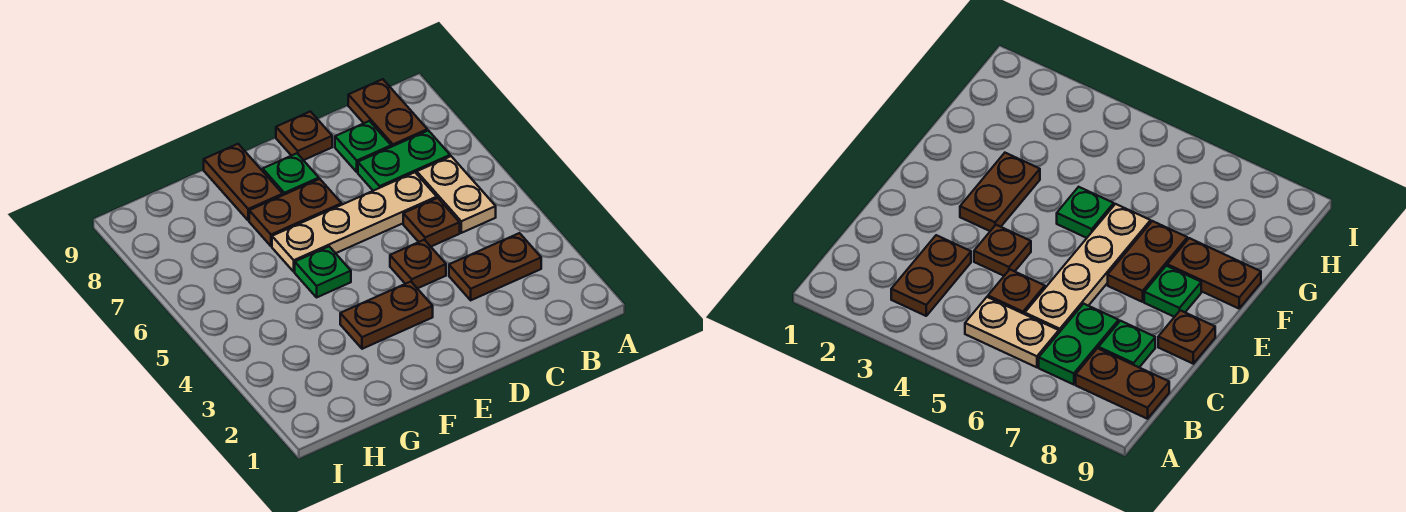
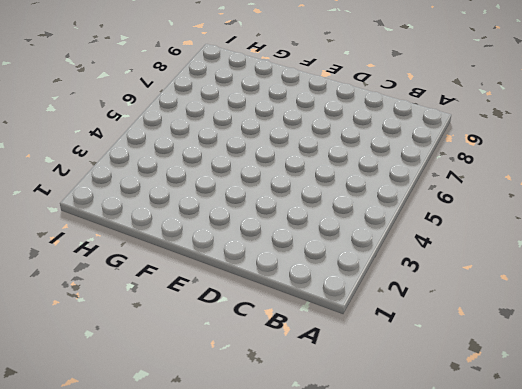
none -> brown plate B3:C3 level 1
none -> tan plate B5:B6 level 1
none -> green plate B7:C7 level 1

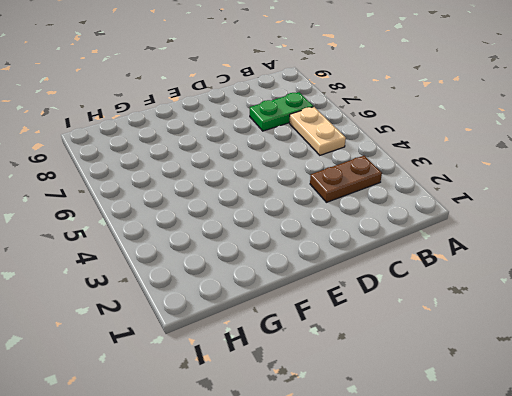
none -> brown plate B8:B9 level 1
none -> brown plate C5 level 1
none -> tan plate C6:F6 level 1

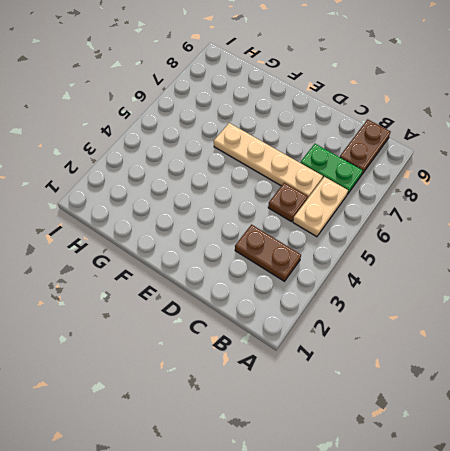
none -> green plate C8 level 1
none -> brown plate D4 level 1
none -> brown plate D9 level 1

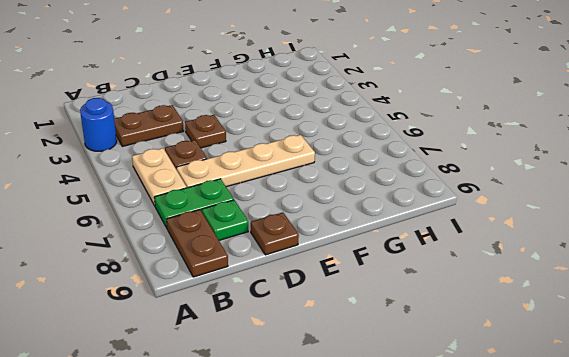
blue round brick A3 level 1 -> none
none -> brown plate E3:F3 level 1
none -> brown plate E7:F7 level 1
none -> green plate E8 level 1

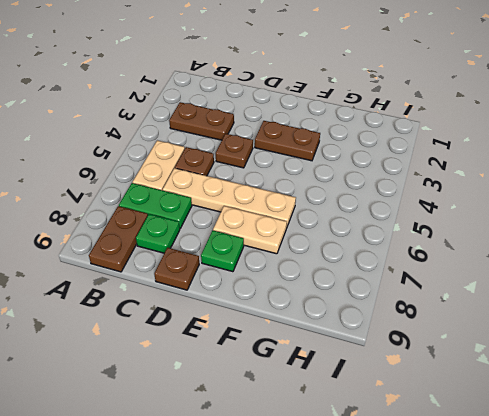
tan plate E7:F7 level 1 -> brown plate E7:F7 level 1
none -> green plate F5 level 1
none -> brown plate F8:F9 level 1

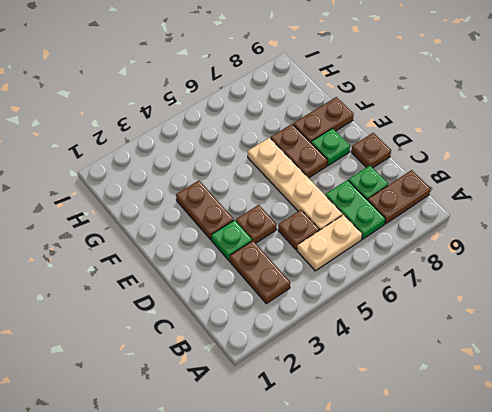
green plate D3 level 1 -> green plate F5 level 1

